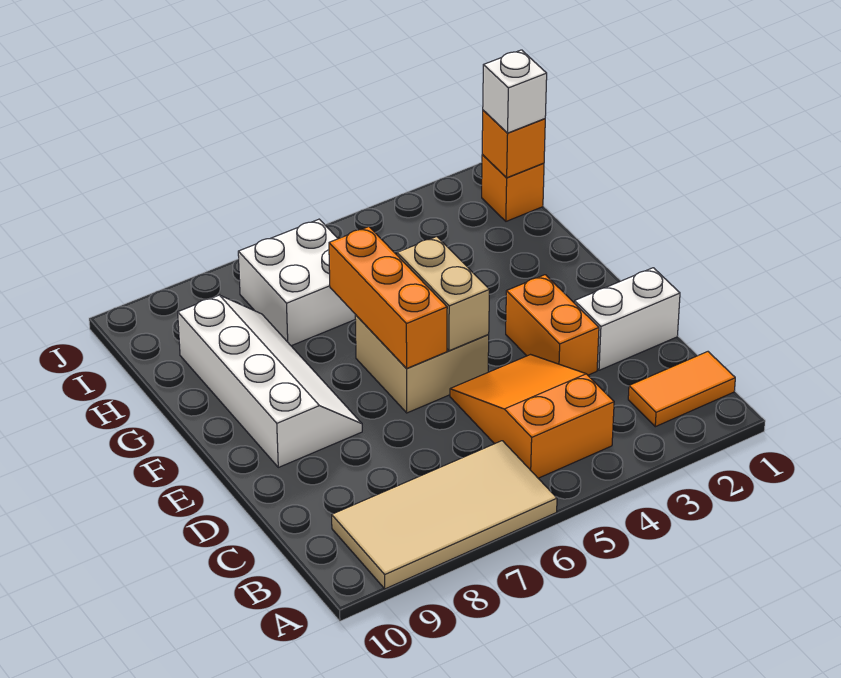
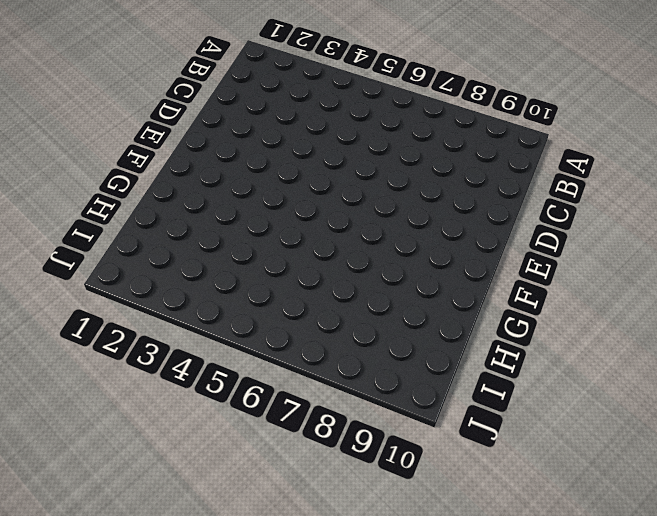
none -> tan tile A6:B9 level 1
none -> orange tile B1:B2 level 1
none -> orange slope B4:D5 level 1 top B

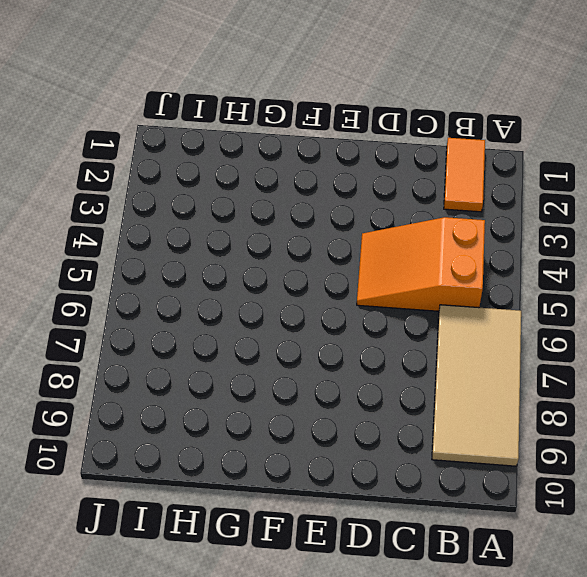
none -> white brick D1:D2 level 1
none -> orange brick D3:E3 level 1
none -> tan brick E5:F6 level 1

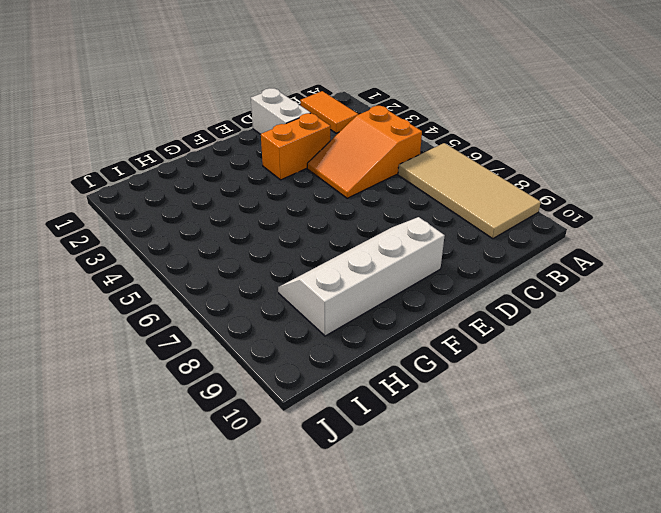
none -> tan brick E5:F6 level 1
none -> white brick H6:I7 level 1
none -> orange brick I1 level 1

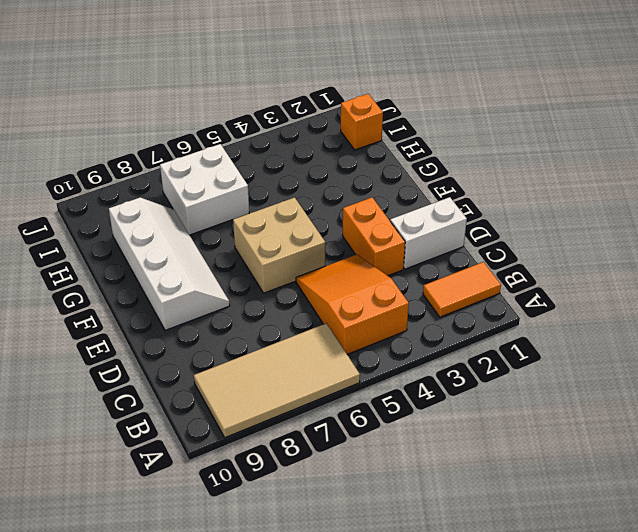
none -> tan brick E5:F5 level 2
none -> orange brick E6:G6 level 2
none -> orange brick I1 level 2

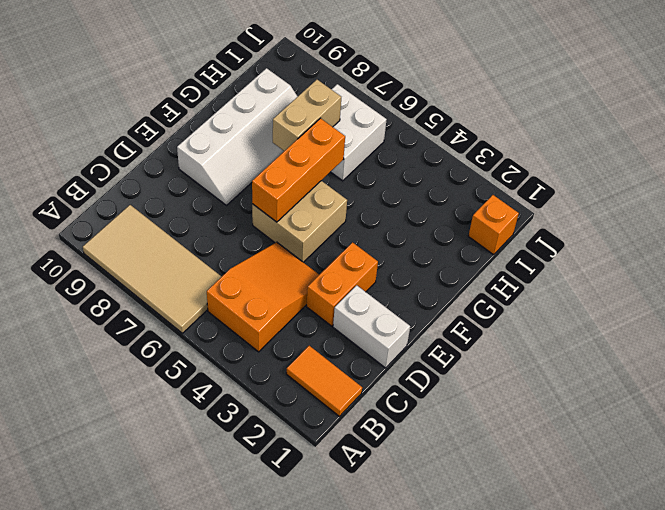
tan brick G7:H7 level 2 -> tan brick E5:F5 level 2
none -> orange brick I1 level 2
none -> white brick I1 level 3

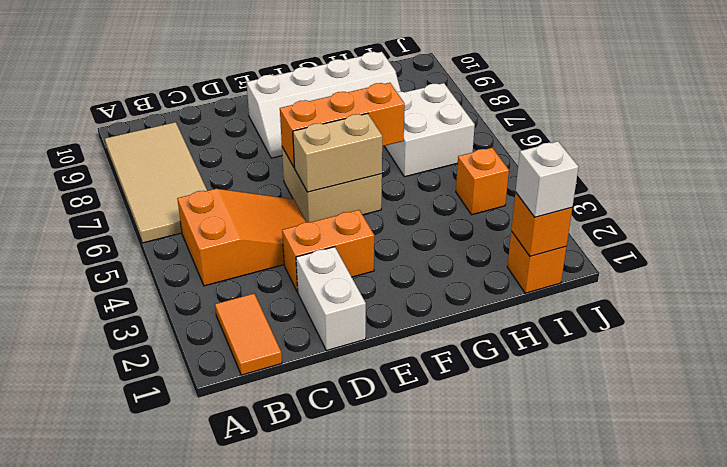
orange brick I4 level 1 -> none

